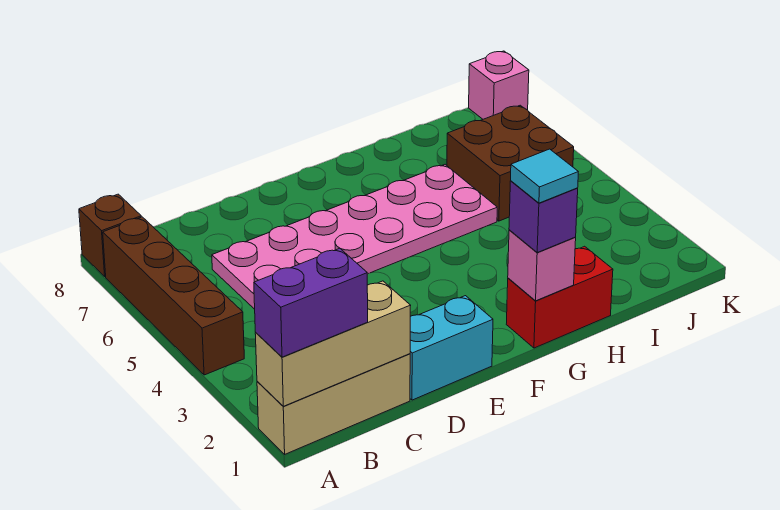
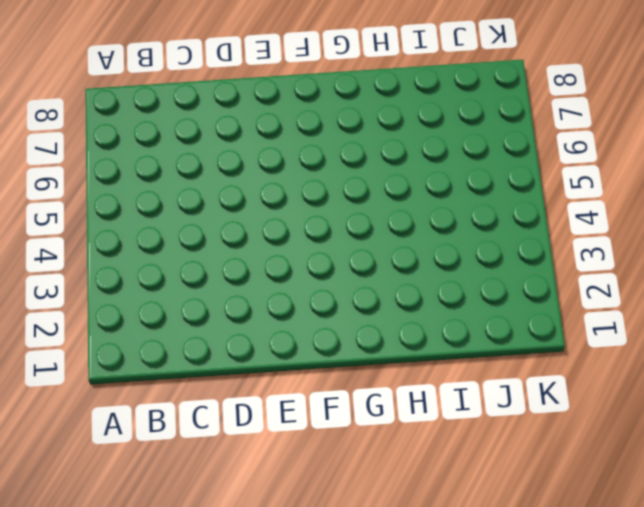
none -> tan brick A1:C1 level 1
none -> brown brick A4:A7 level 1
none -> brown brick A8 level 1

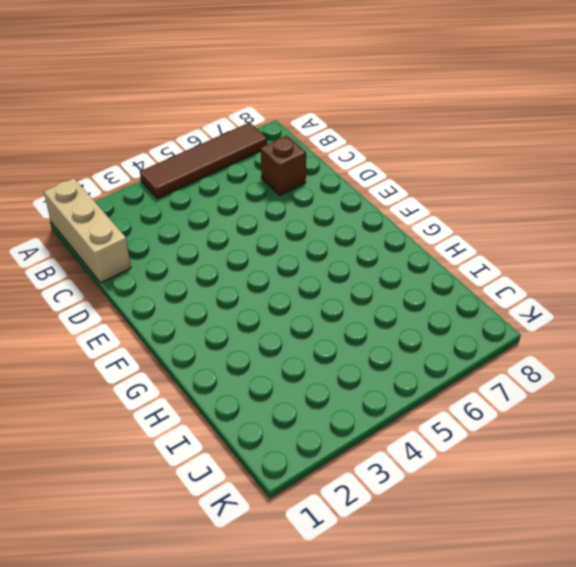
brown tile A4:A7 level 1 -> brown brick A4:A7 level 1
brown brick C7 level 1 -> brown brick A8 level 1
none -> pink plate C5:H6 level 1
none -> cyan brick D1:E1 level 1
none -> red brick G1:H1 level 1

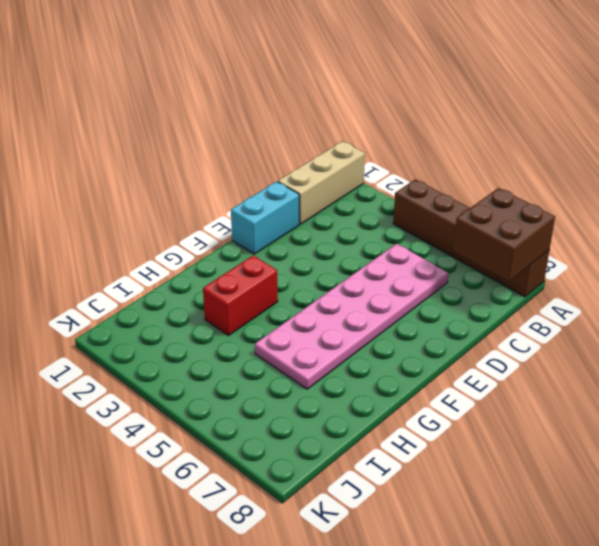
brown brick A7:B8 level 2 -> brown brick I5:J6 level 1
red brick G3:H3 level 1 -> red brick G1:H1 level 1
none -> pink brick K8 level 1
none -> tan brick A1:C1 level 2
none -> pink brick G1 level 2

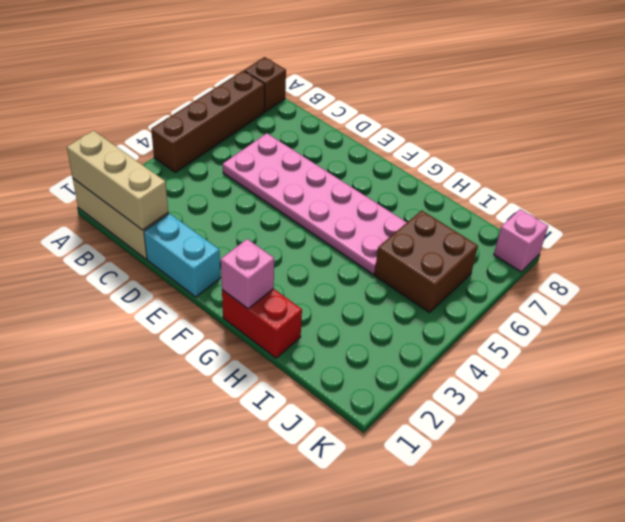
none -> purple brick A1:B1 level 3
none -> purple brick G1 level 3
none -> cyan tile G1 level 4

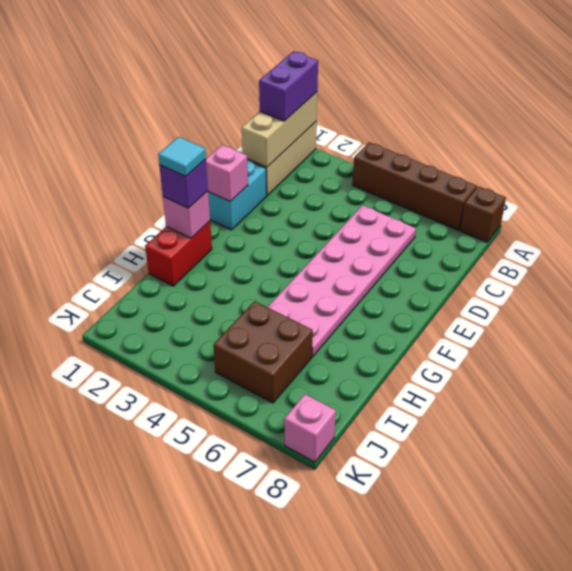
pink brick E1 level 2 -> none

